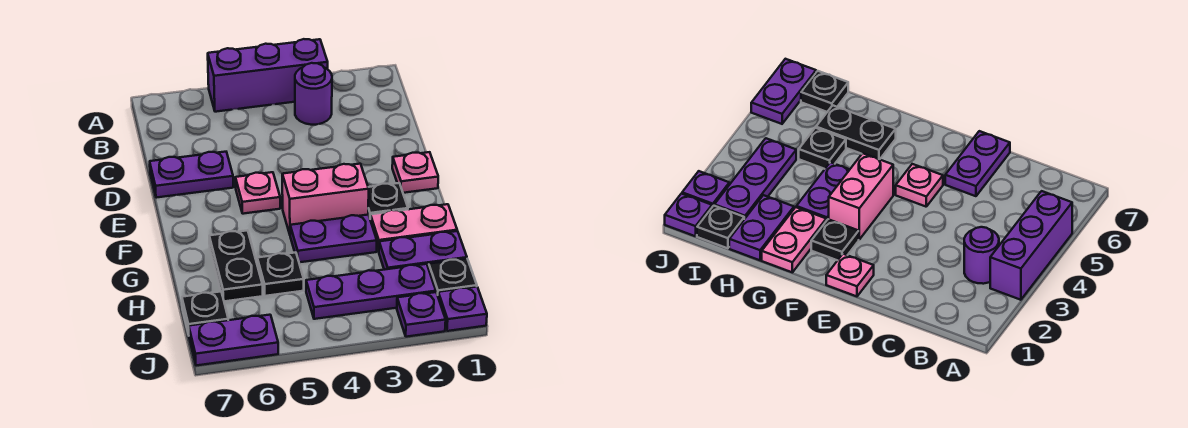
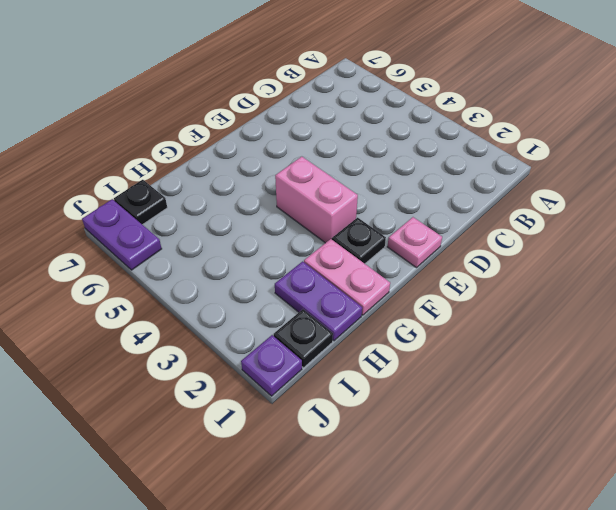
none -> purple brick A3:A5 level 1
none -> purple round brick B3 level 1
none -> purple plate D6:D7 level 1

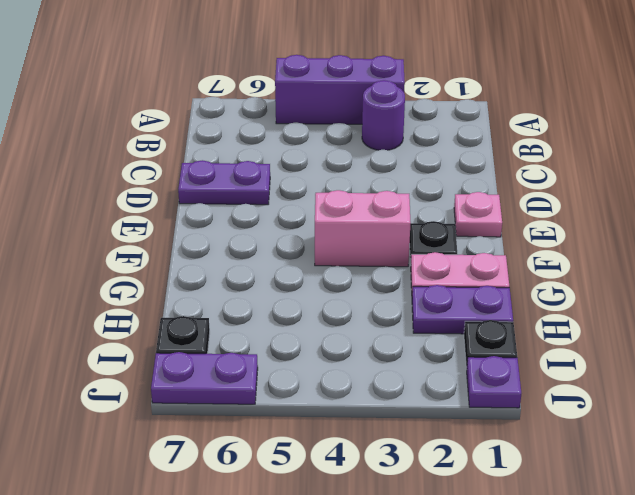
none -> pink plate E5 level 1
none -> purple plate G3:G4 level 1
none -> black plate G6:H6 level 1

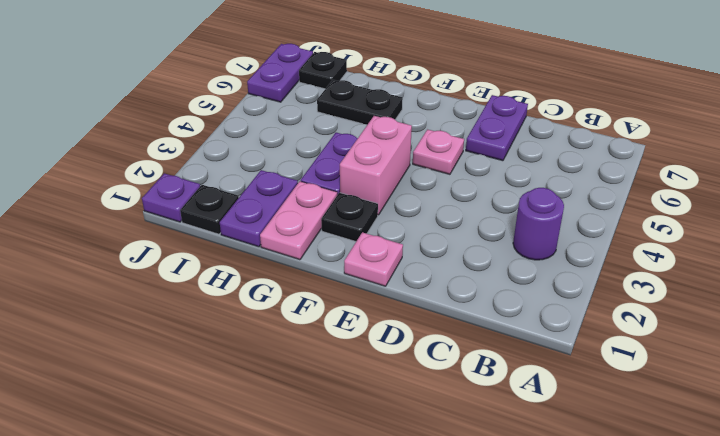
none -> purple brick A3:A5 level 1
none -> black plate H5 level 1
none -> purple plate I2:I4 level 1

